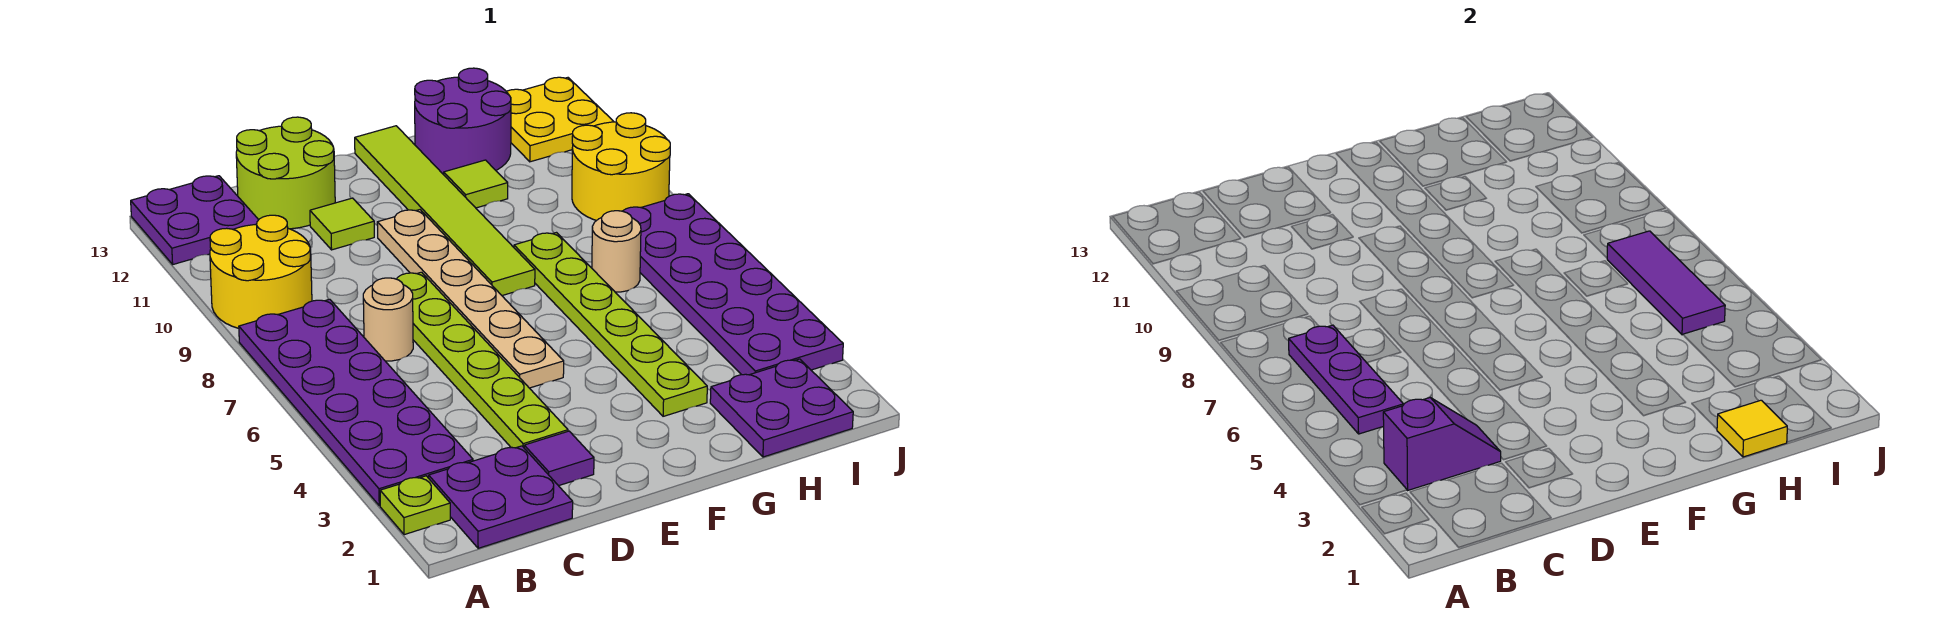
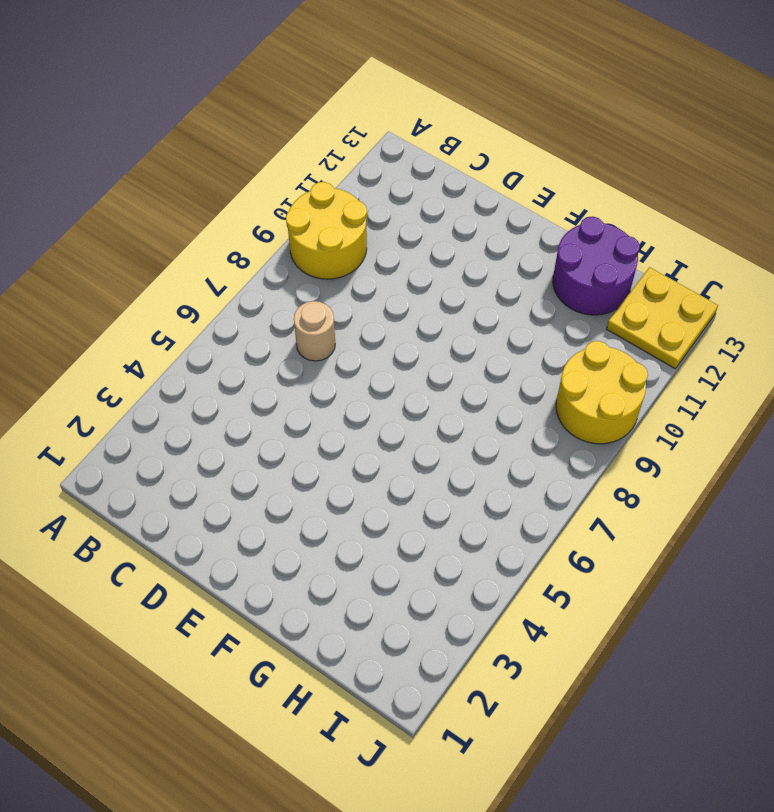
none -> lime plate A2 level 1
none -> purple plate A3:B8 level 1
none -> purple plate A12:B13 level 1

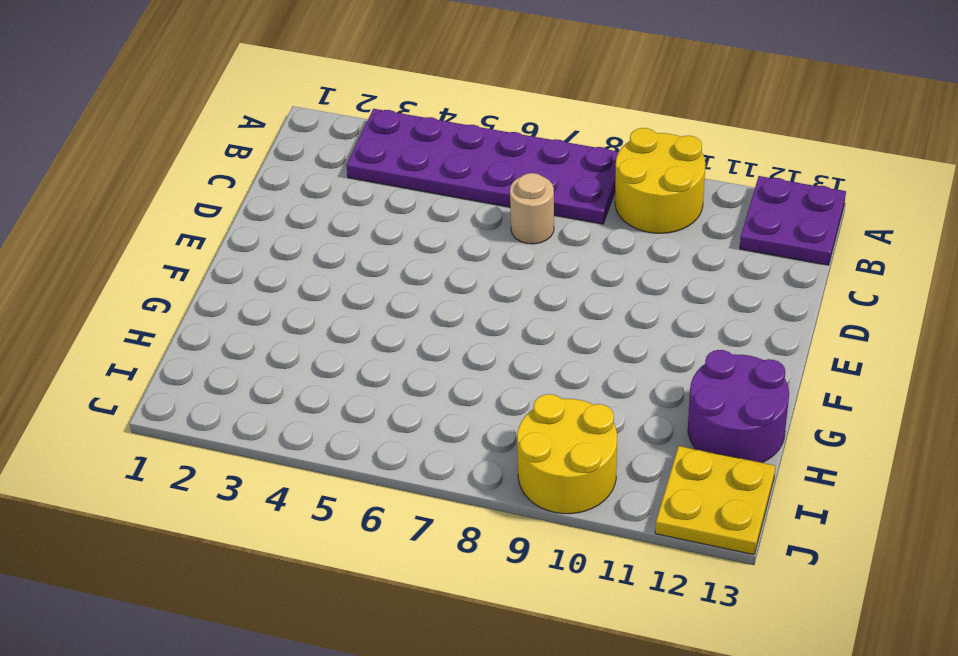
none -> lime plate A2 level 1
none -> purple plate B1:C2 level 1
none -> lime round brick C12:D13 level 1

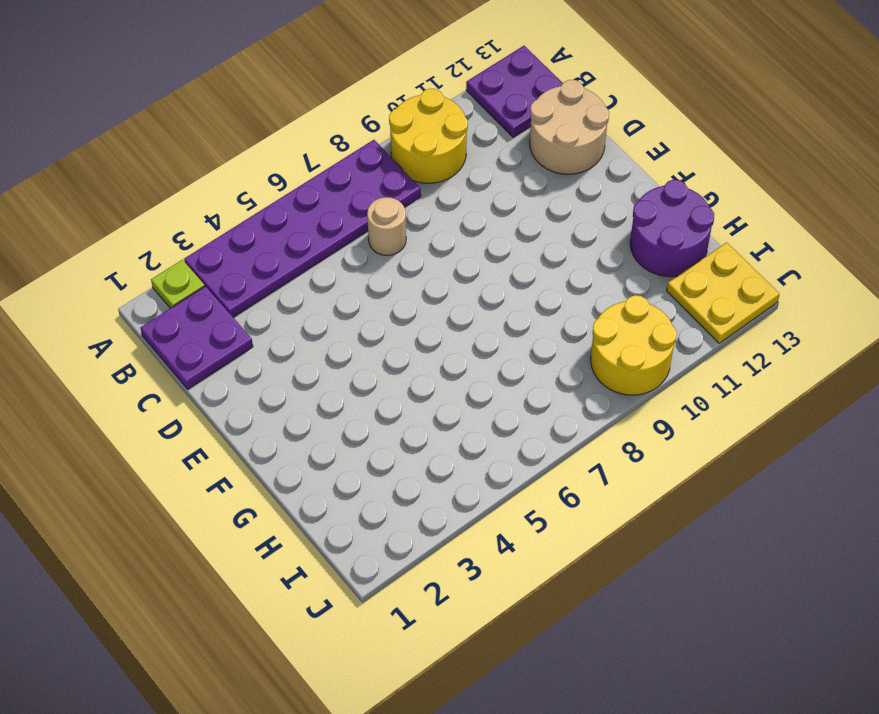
tan round brick C12:D13 level 1 -> lime round brick C12:D13 level 1
none -> purple tile D2 level 1
none -> lime plate D3:D8 level 1
none -> lime tile D11 level 1

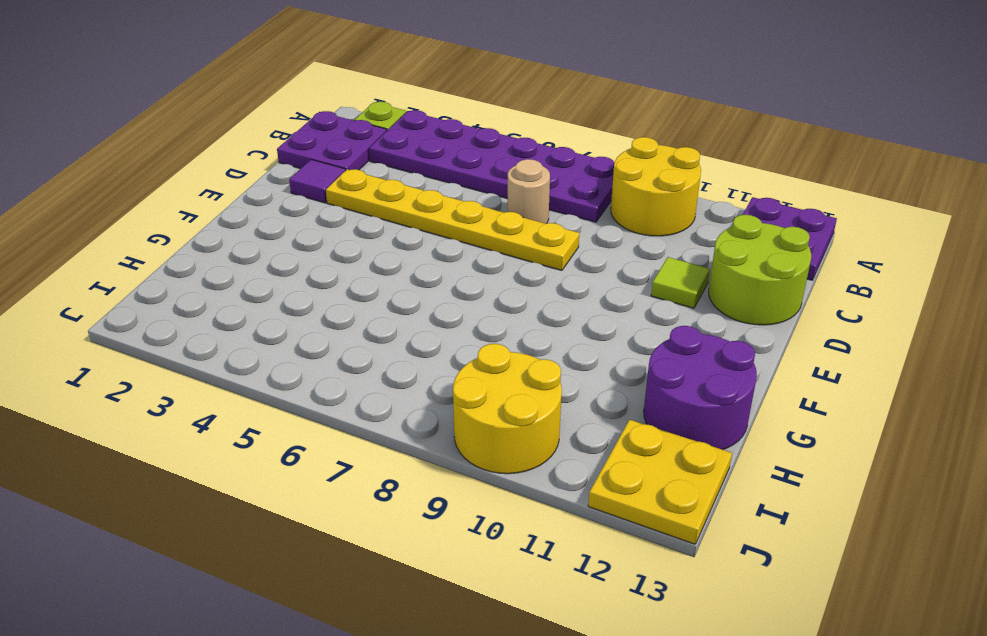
yellow plate D3:D8 level 1 -> lime plate D3:D8 level 1
none -> tan plate E5:E10 level 1
none -> lime tile F8:F13 level 1
none -> lime plate G3:G8 level 1

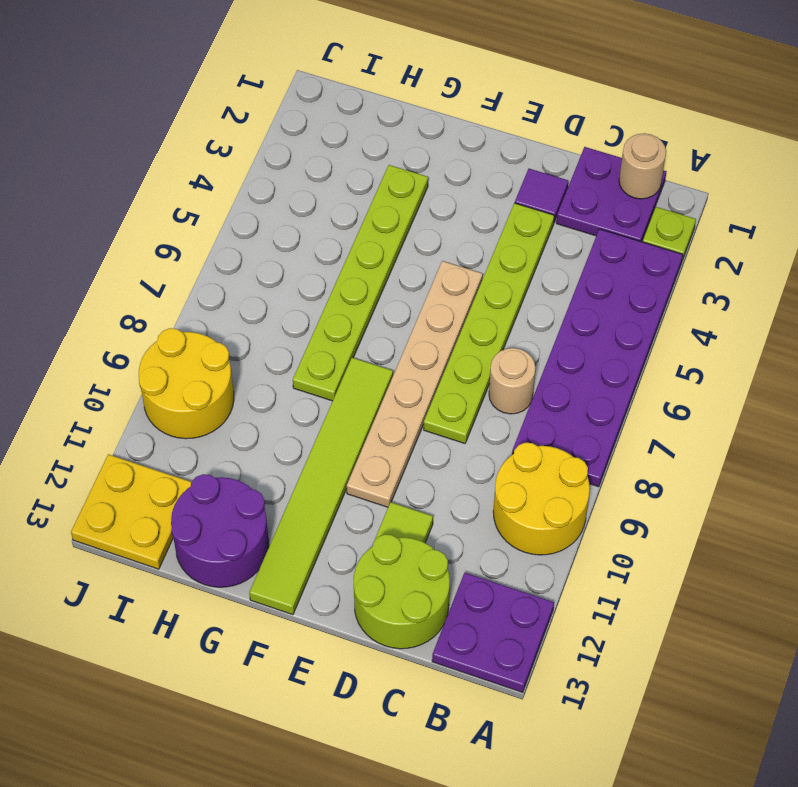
tan round brick B1 level 2 -> tan round brick H7 level 1
none -> lime tile G11 level 1
none -> purple plate H1:I2 level 1
none -> purple plate I3:J8 level 1

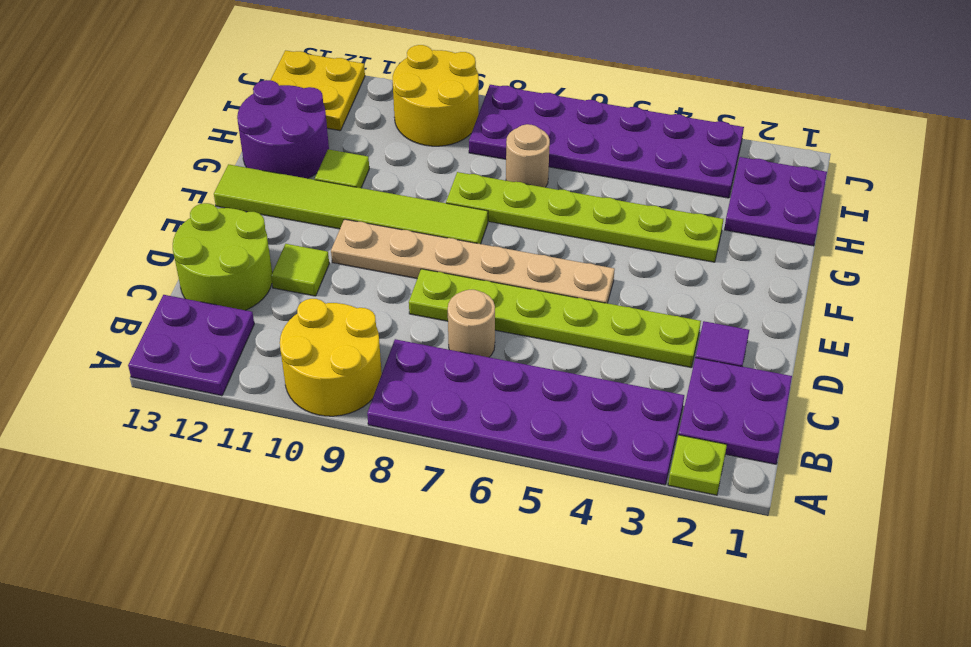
none -> purple slope B3:C3 level 2 top B
none -> purple plate B5:B7 level 2
none -> yellow tile H1 level 2

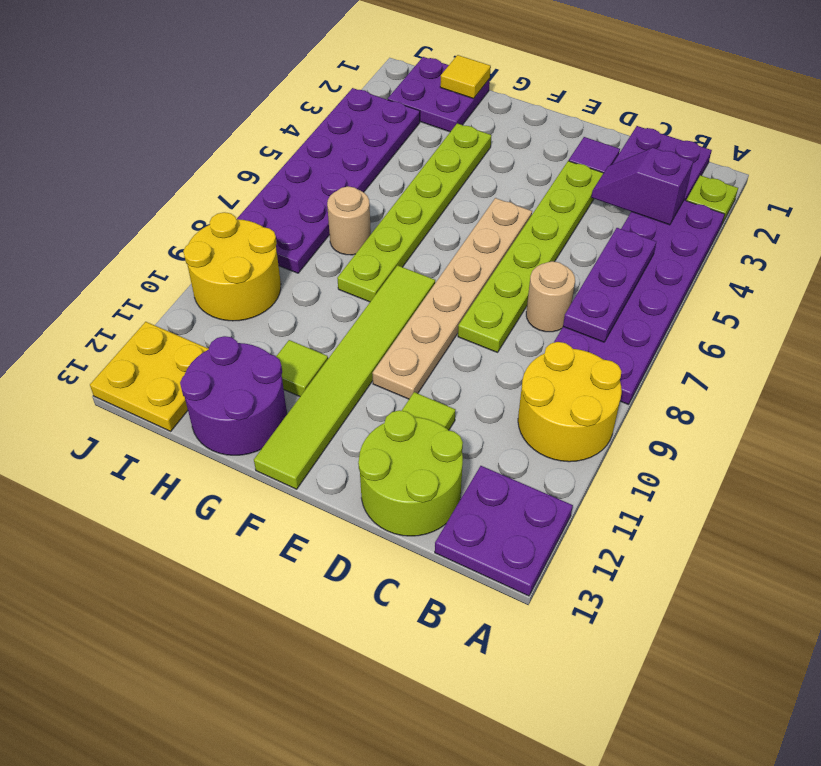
none -> purple tile I5:I7 level 2

